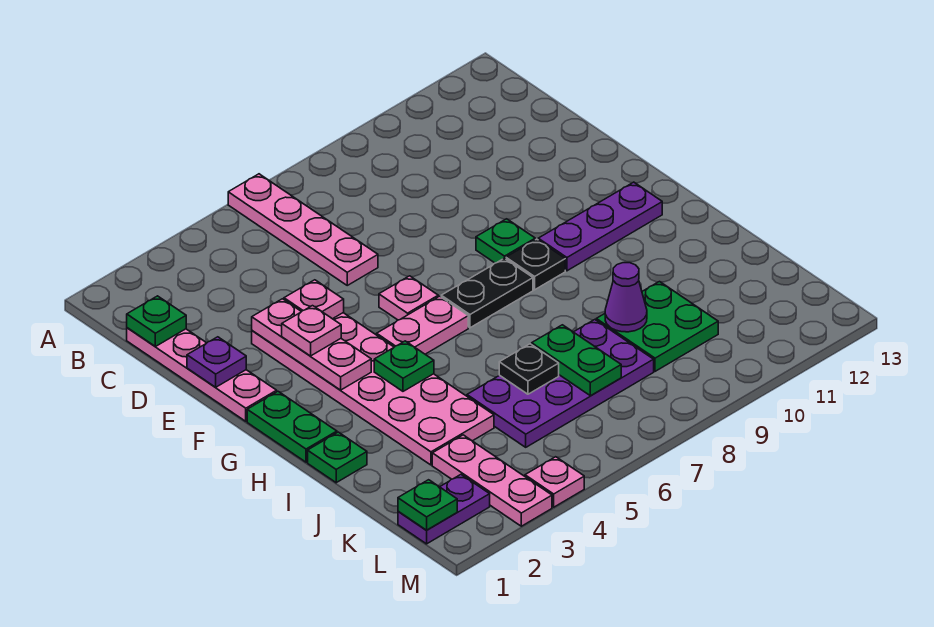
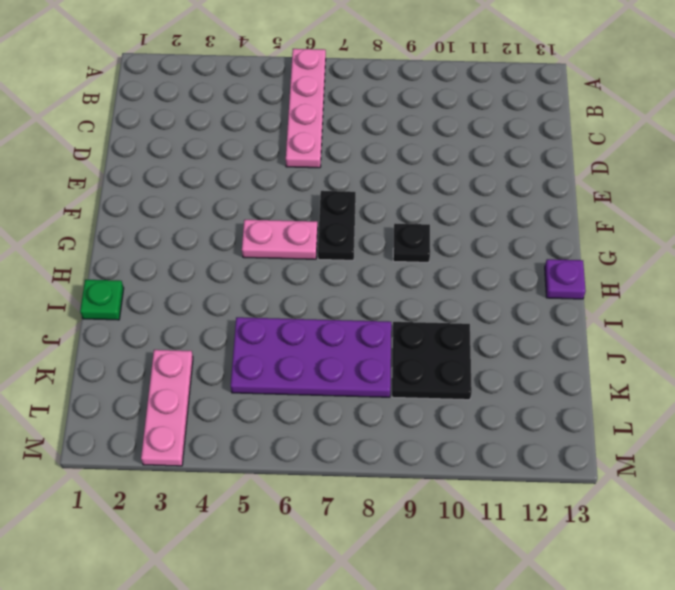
black plate F7:G7 level 1 -> black plate G7:G8 level 1
purple plate H13 level 1 -> purple plate E1 level 2
black plate J9:K10 level 1 -> green plate J9:K10 level 1
none -> pink plate C1:F1 level 1
none -> pink plate E3:J4 level 1
none -> pink plate F6 level 1

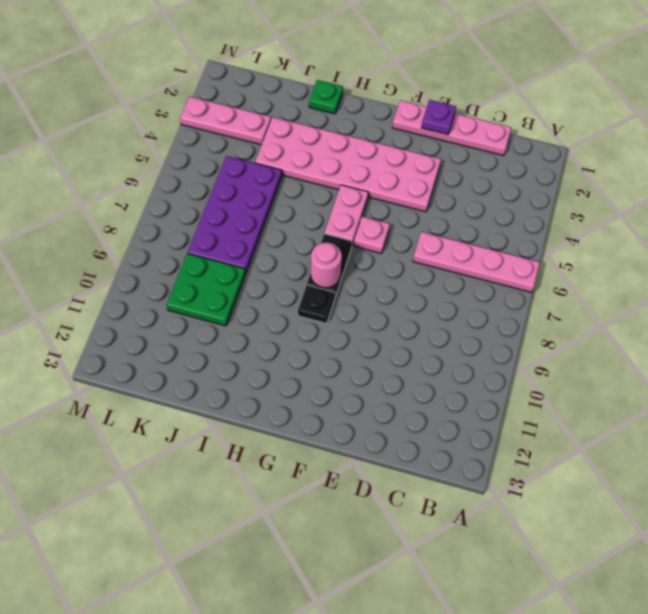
pink round brick G8 level 2 -> none
none -> green plate F9 level 1
none -> green plate G1:H1 level 1
none -> purple plate G10:G12 level 1

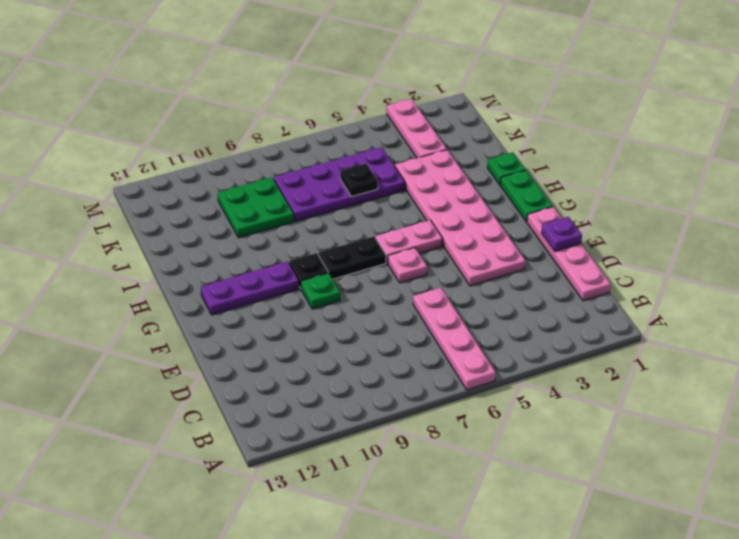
none -> purple plate L1:L2 level 1
none -> pink plate M4 level 1
none -> green plate C1 level 2

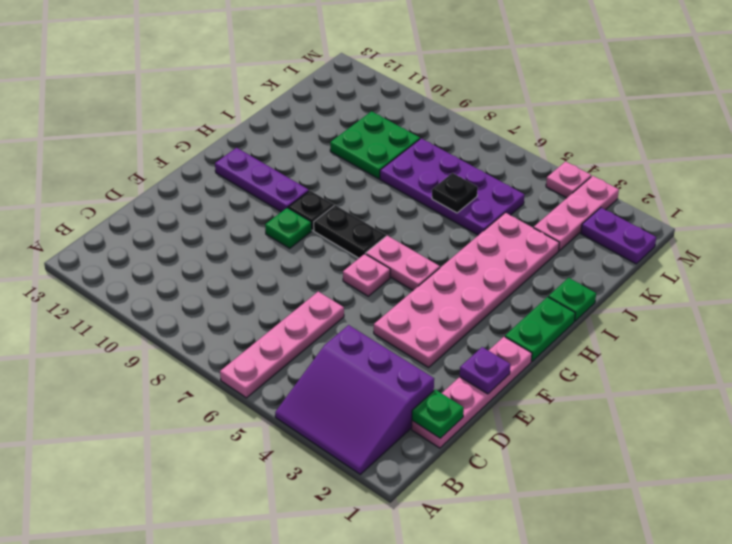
purple slope A2:C4 level 1 top C -> none
none -> pink plate E3:G3 level 2
none -> pink plate E4 level 2
none -> green plate H4 level 2

